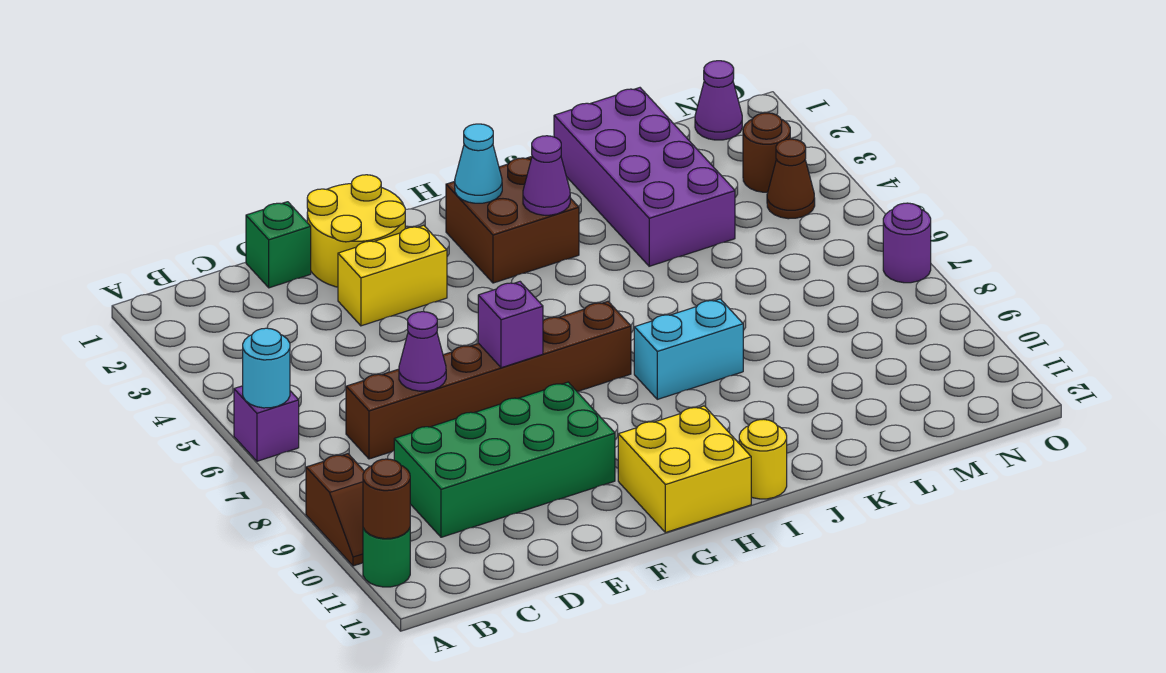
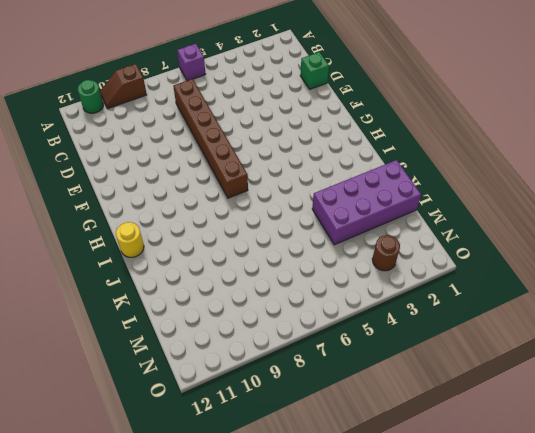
none -> green brick C9:F10 level 1
none -> yellow round brick E1:F2 level 1
none -> yellow brick E3:F3 level 1

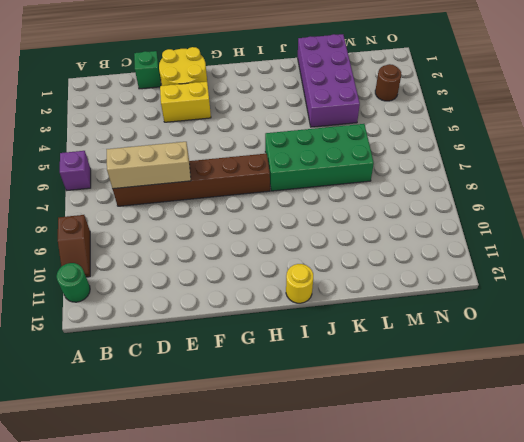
tan brick C7:E7 level 2 -> purple cone D7 level 2
green brick I6:L7 level 1 -> green brick C9:F10 level 1
none -> yellow brick G11:H12 level 1
none -> brown brick H2:I3 level 1
none -> cyan brick I8:J8 level 1

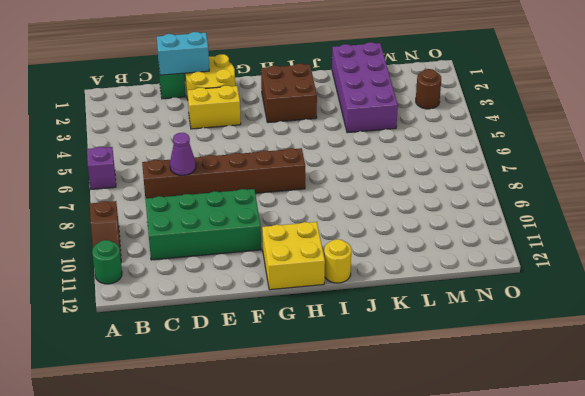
cyan brick D1:E1 level 2 -> cyan brick I8:J8 level 1
none -> purple cone N1 level 1
none -> brown cone N4 level 1
none -> purple round brick O7 level 1

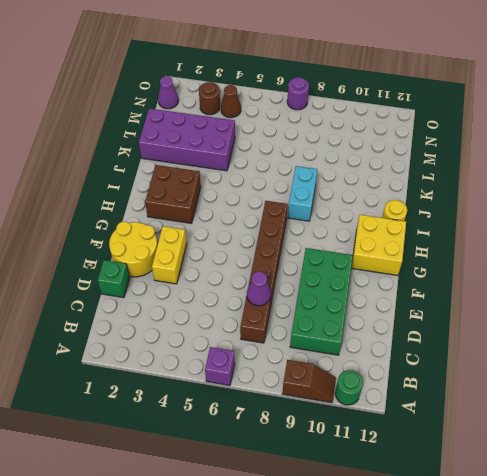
none -> cyan round brick A6 level 2
none -> brown round brick A11 level 2
none -> purple brick F7 level 2

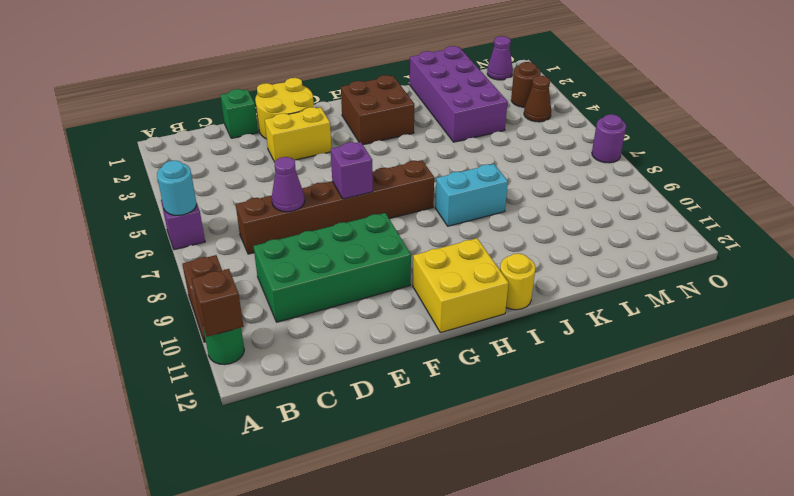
brown brick A11 level 2 -> brown round brick A11 level 2
none -> cyan cone H2 level 2
none -> purple cone I3 level 2

